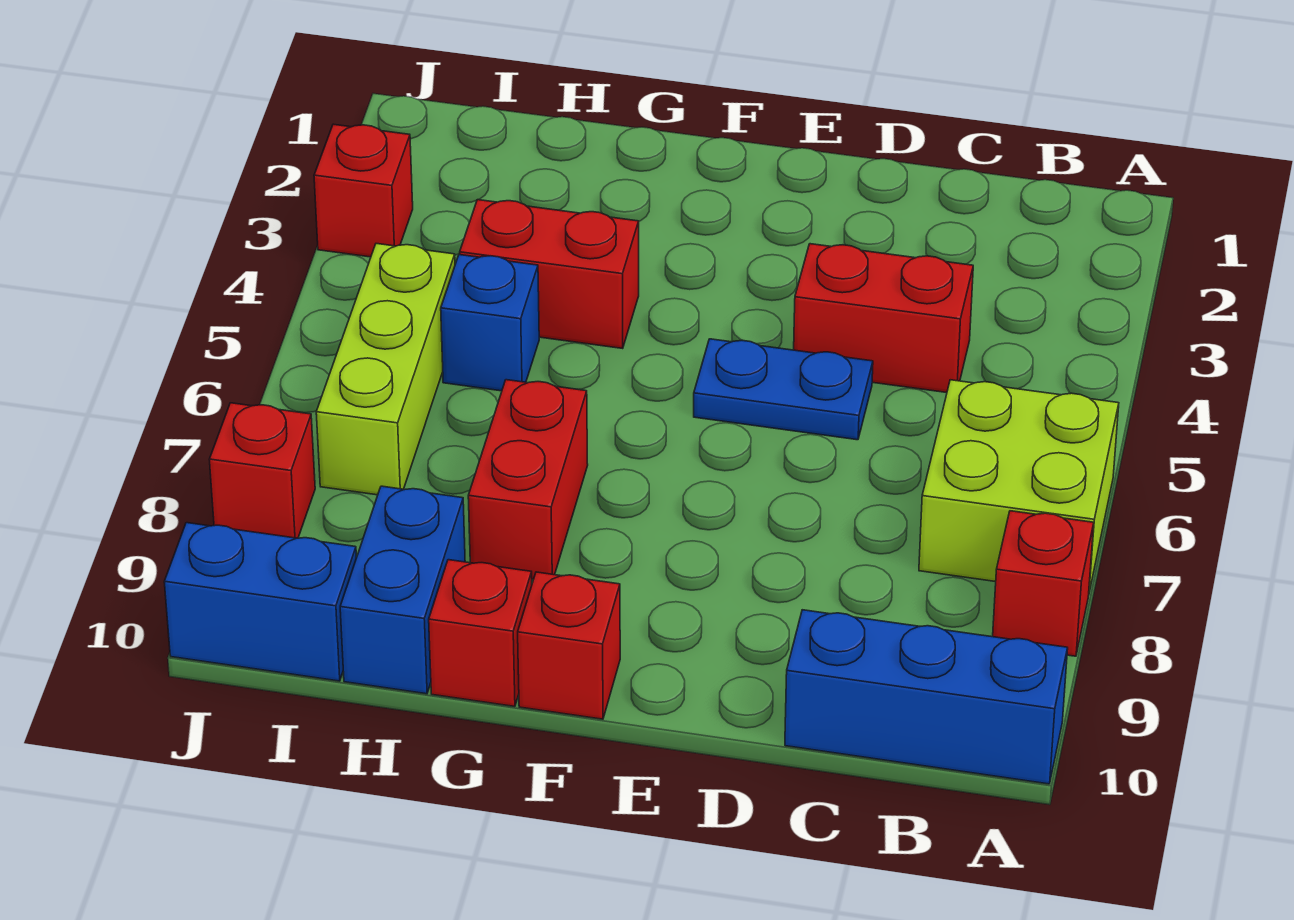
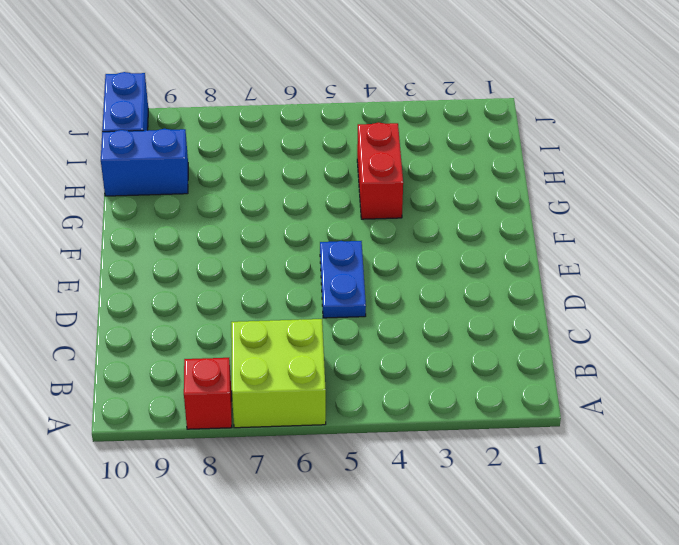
none -> blue brick A10:C10 level 1
none -> red brick C4:D4 level 1
none -> red brick F10 level 1

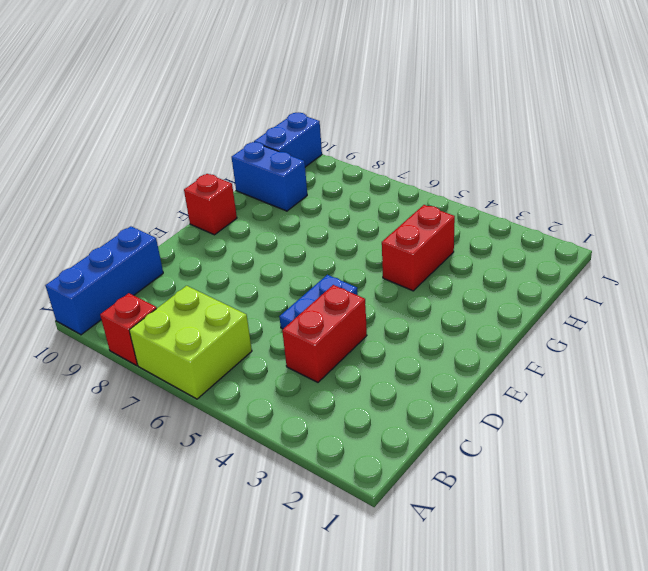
none -> red brick G7:G8 level 1
none -> red brick G10 level 1
none -> blue brick H5 level 1

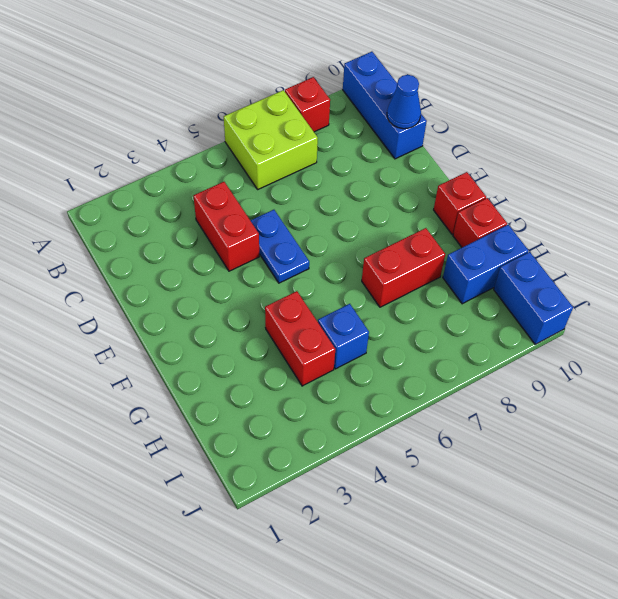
blue cone C10 level 2 -> none
none -> lime brick I5:I7 level 1
none -> red brick J3 level 1
none -> red brick J8 level 1

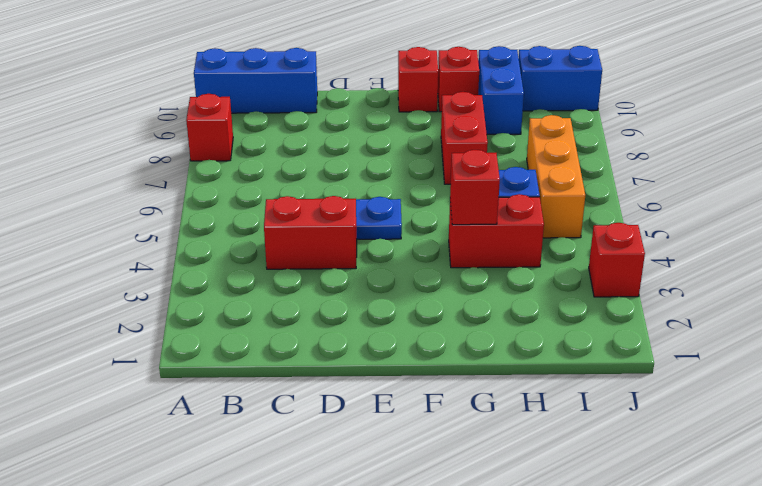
red brick G4 level 2 -> red brick J8 level 1
orange brick I5:I7 level 1 -> lime brick I5:I7 level 1
none -> lime brick A6:B7 level 1

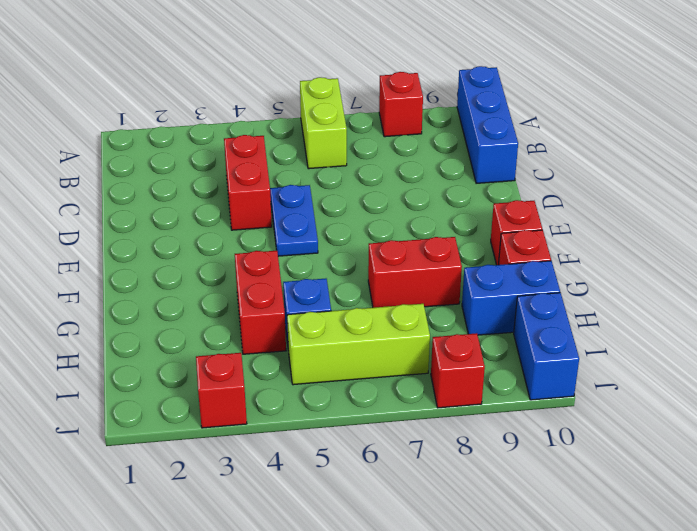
lime brick A6:B6 level 1 -> lime brick A6:B7 level 1

